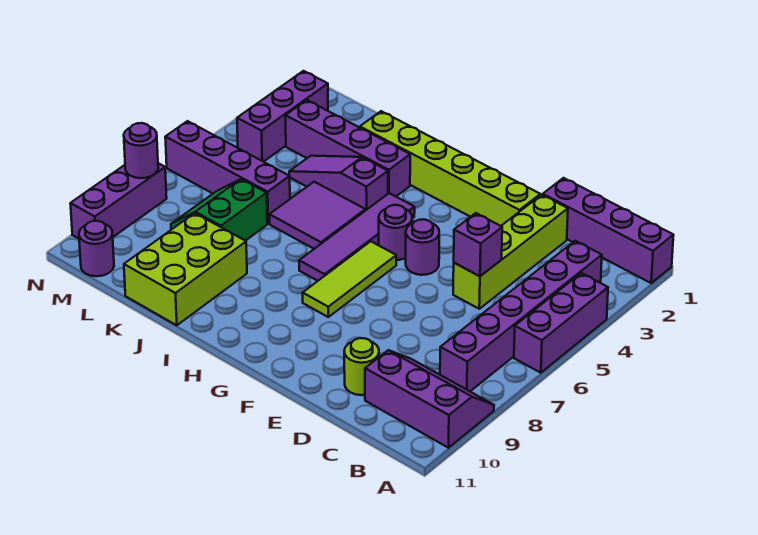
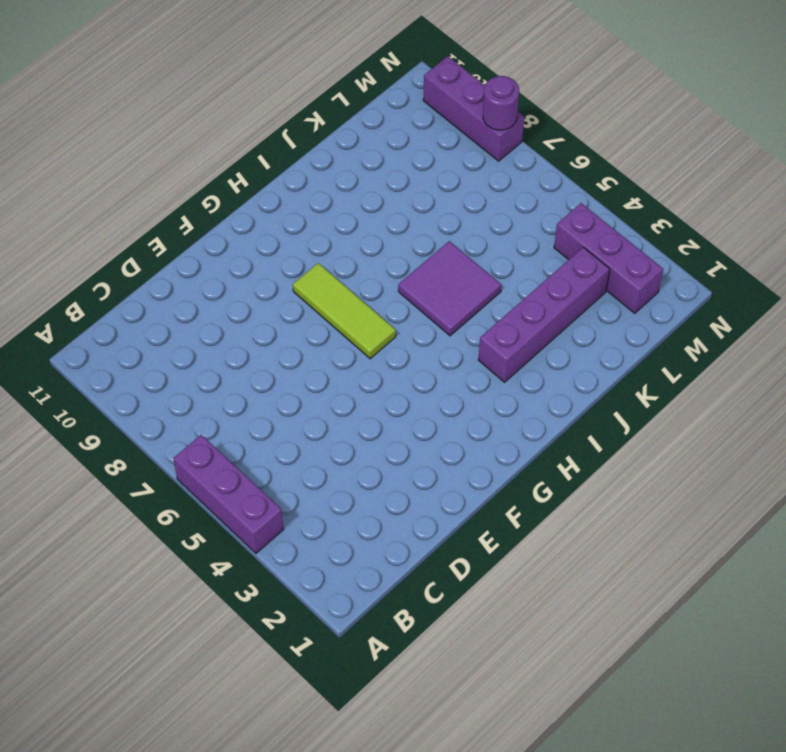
none -> purple brick A1:D1 level 1
none -> purple slope A9:C10 level 1 top 10
none -> purple brick B3:B8 level 1

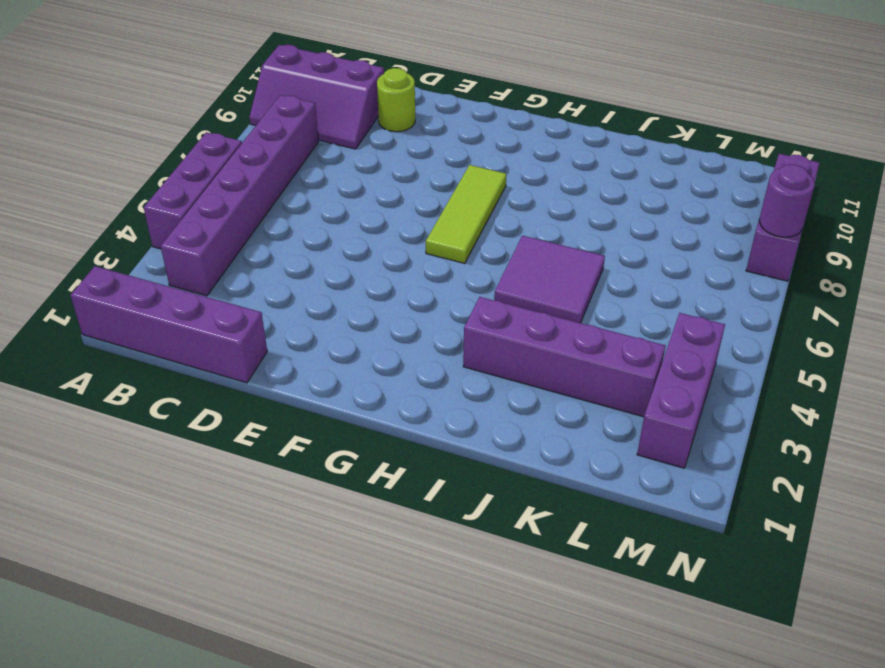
none -> lime brick D2:D5 level 1
none -> lime brick E2:J2 level 1
none -> purple round brick F5 level 1

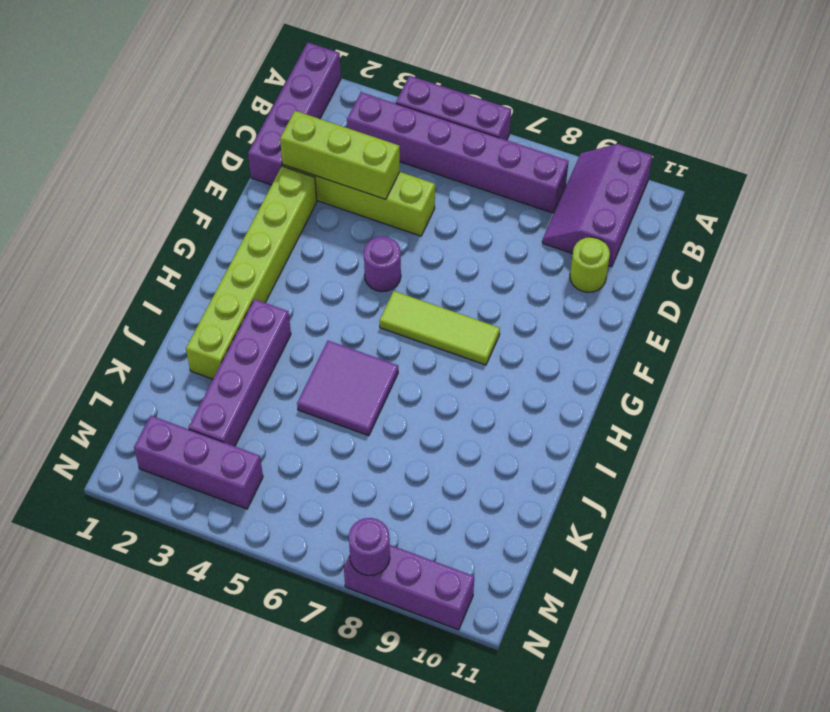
lime brick D2:D4 level 2 -> none
none -> purple round brick G5 level 1
none -> purple tile H4:H7 level 1
none -> purple slope I4:K4 level 1 top I

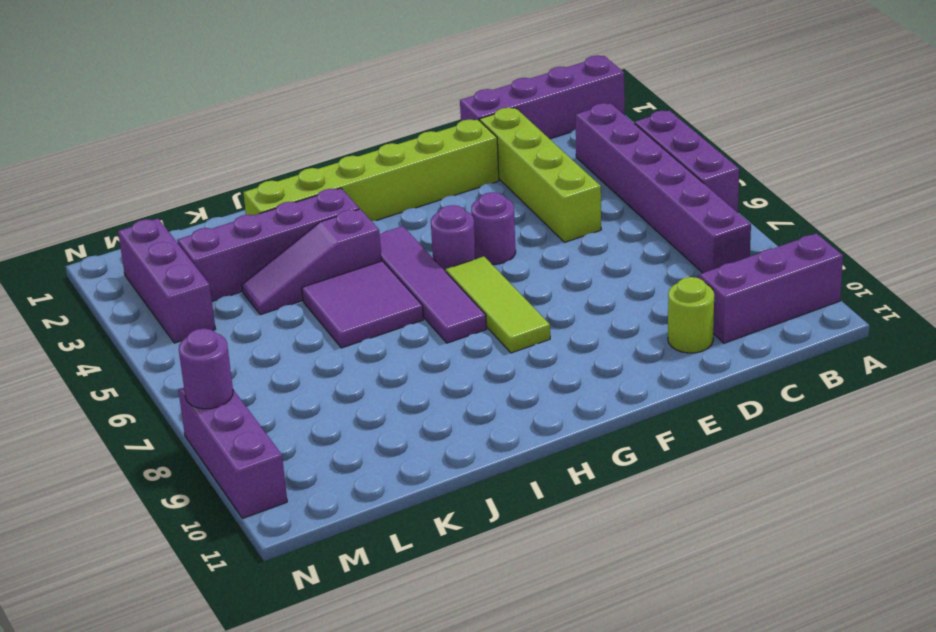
none -> lime brick J9:K11 level 1
none -> purple brick K6:N6 level 1
none -> green slope K7:L8 level 1 top K

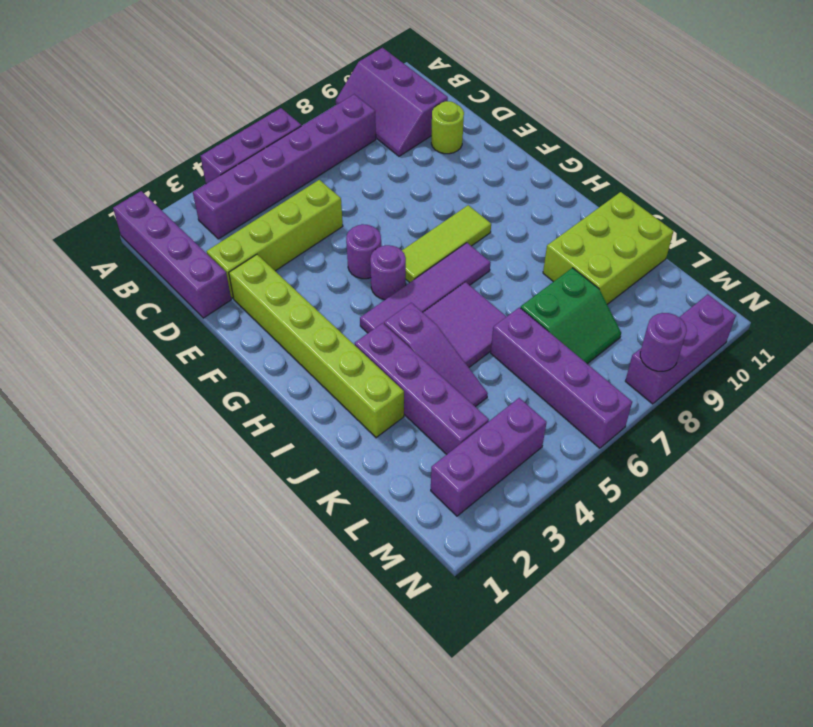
none -> purple round brick M11 level 1
none -> purple brick D5 level 2

